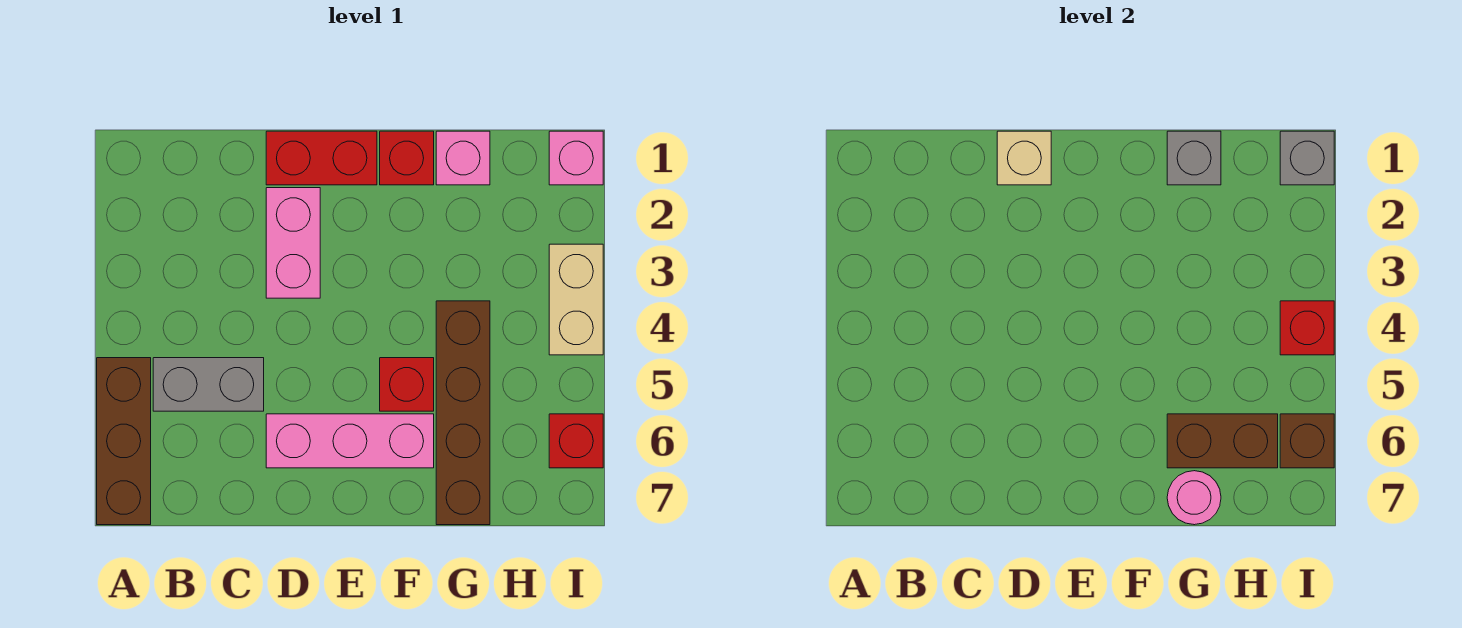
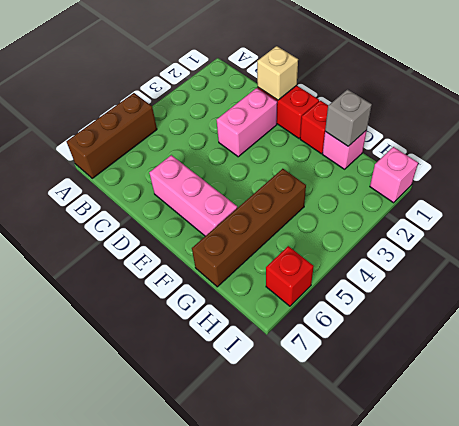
none -> grey brick B5:C5 level 1
none -> red brick F5 level 1
none -> tan brick I3:I4 level 1

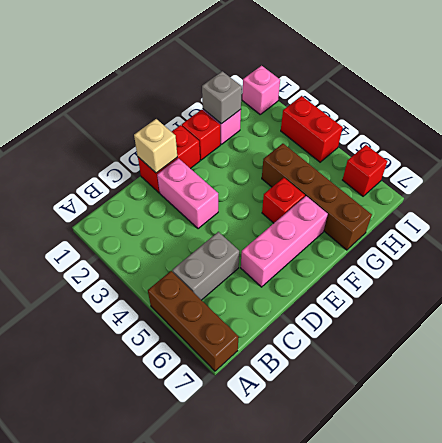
red brick I3:I4 level 1 -> tan brick I3:I4 level 1
none -> brown brick G6:H6 level 2
none -> pink round brick G7 level 2
none -> grey brick I1 level 2

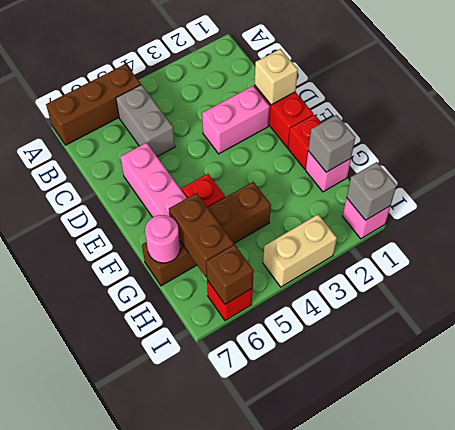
none -> red brick I4 level 2

